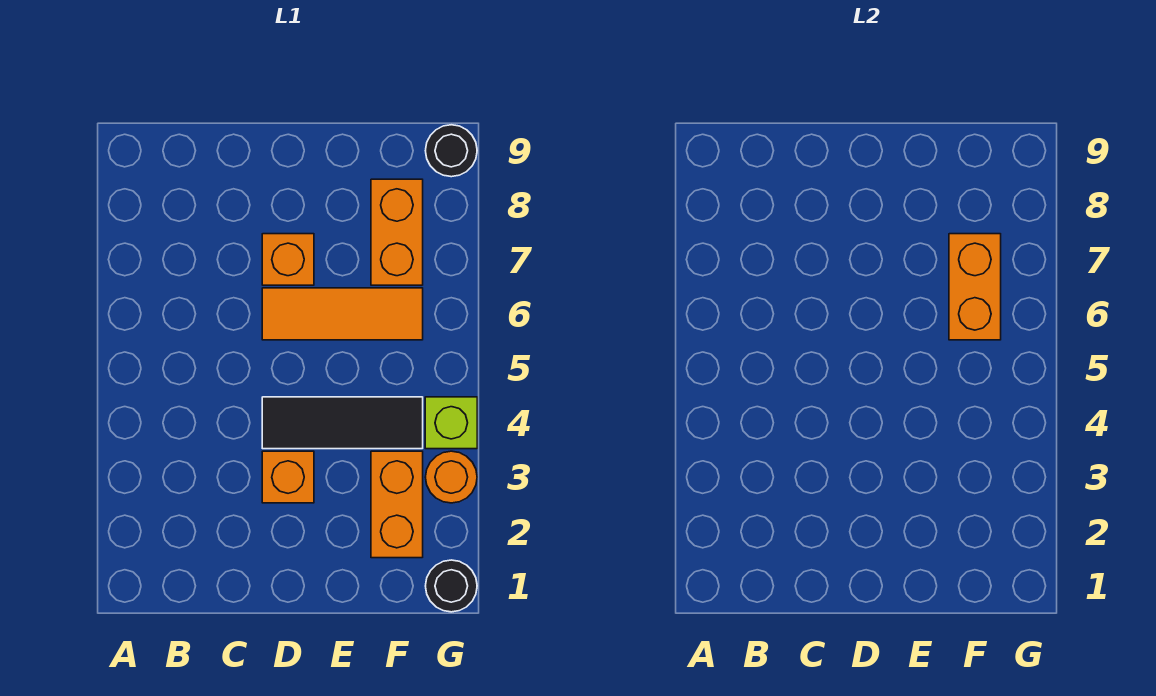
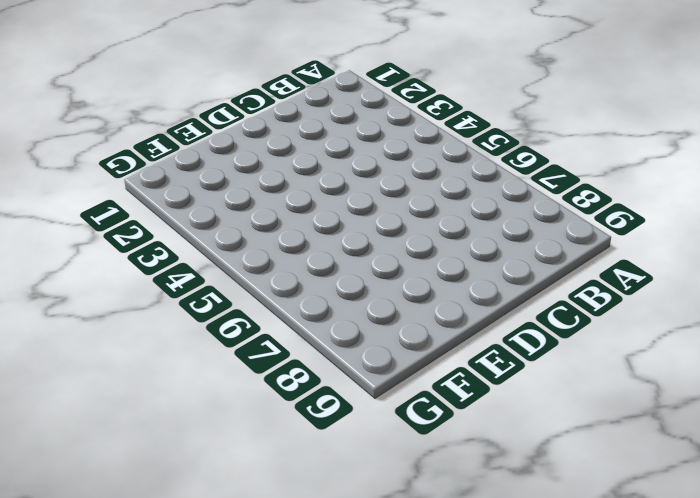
none -> orange brick D3 level 1
none -> black tile D4:F4 level 1

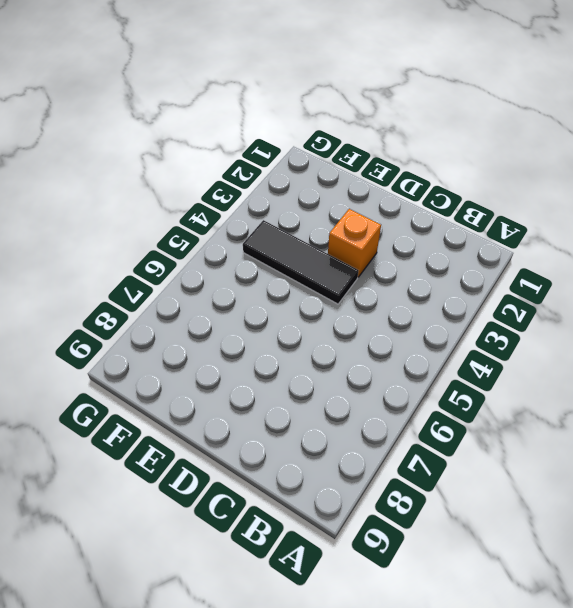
none -> orange tile D6:F6 level 1
none -> orange brick D7 level 1

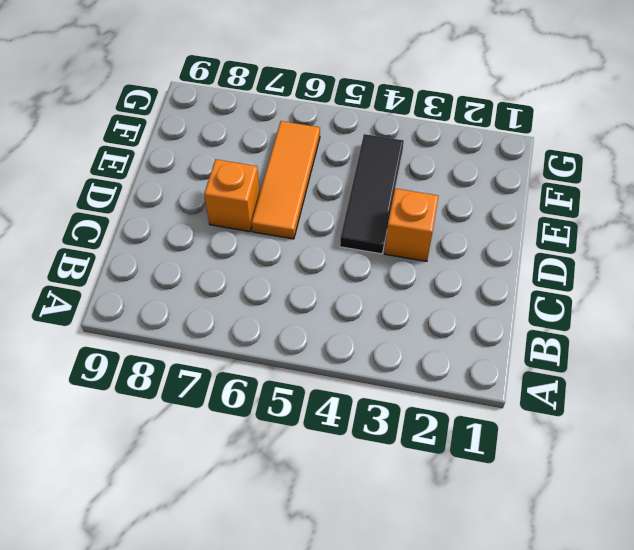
none -> orange brick F2:F3 level 1
none -> orange brick F7:F8 level 1

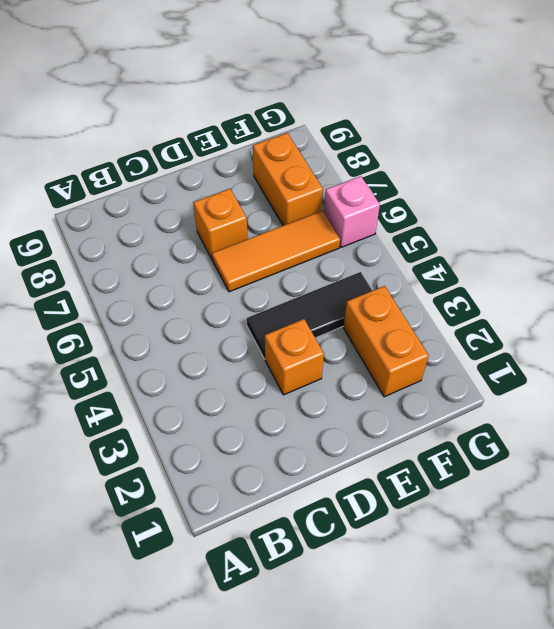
pink brick G6 level 1 -> none
none -> black round brick G1 level 1
none -> orange round brick G3 level 1

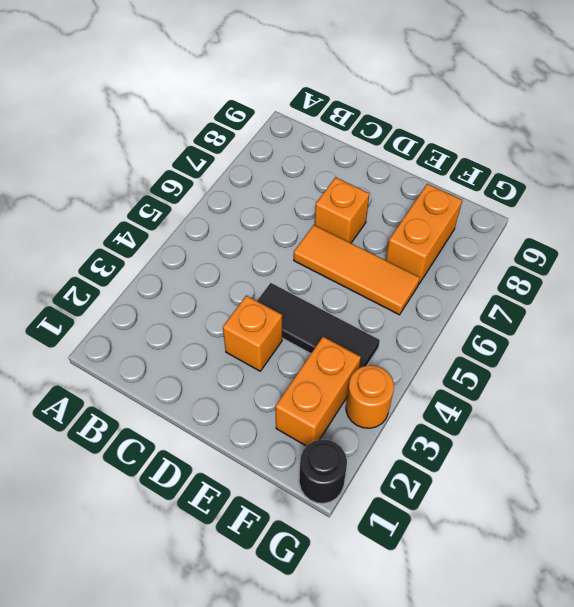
none -> lime brick G4 level 1
none -> black round brick G9 level 1

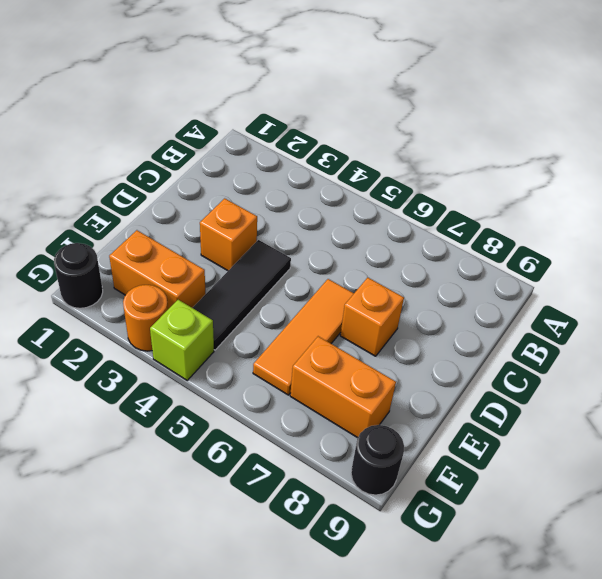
none -> orange brick F6:F7 level 2

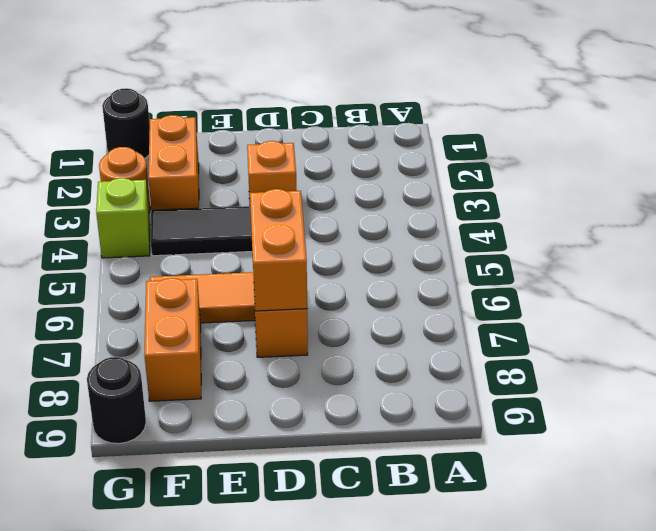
orange brick D6:D7 level 2 -> orange brick F6:F7 level 2

